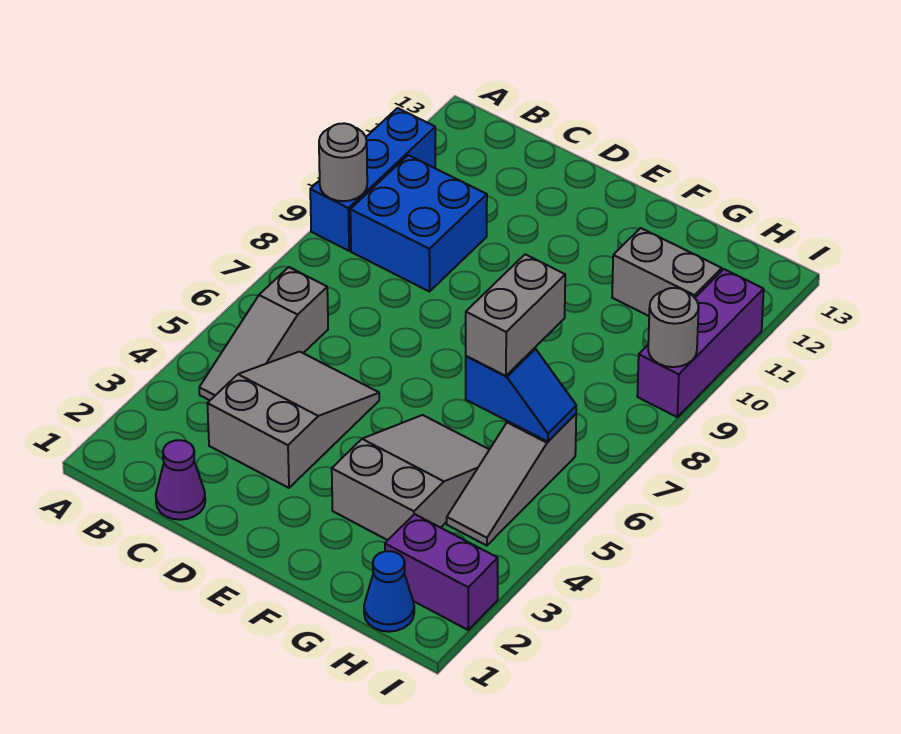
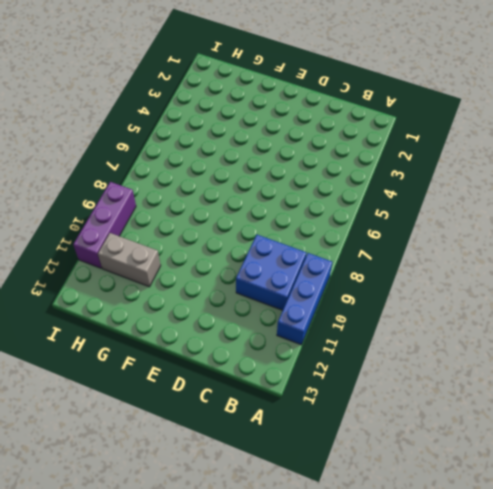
none -> grey slope B4:B6 level 1 top 6
none -> purple cone C1 level 1
none -> grey slope C3:D5 level 1 top 3

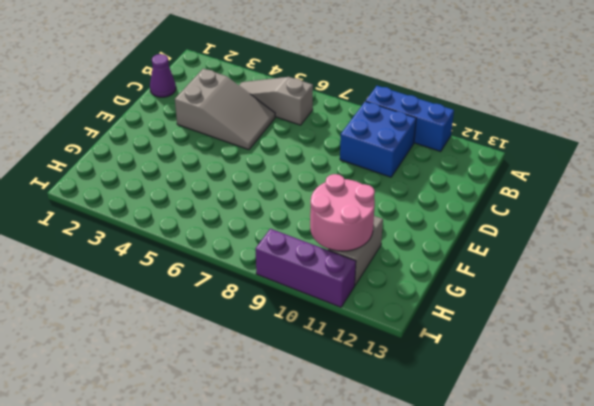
pink round brick G10:H11 level 2 -> none
none -> grey slope F3:G5 level 1 top 3
none -> blue cone H1 level 1
none -> purple brick H2:I2 level 1

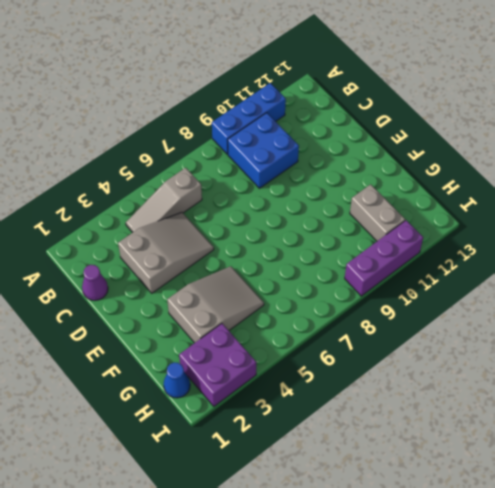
purple brick H2:I3 level 1 -> purple brick H2:I2 level 1
none -> grey slope H4:H6 level 1 top 6
none -> grey round brick A9 level 2
none -> blue slope G6:H6 level 2 top G

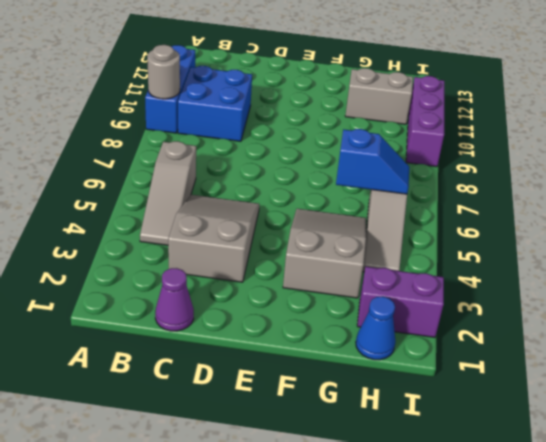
none -> grey round brick I9 level 2
none -> grey brick G6:G7 level 3

